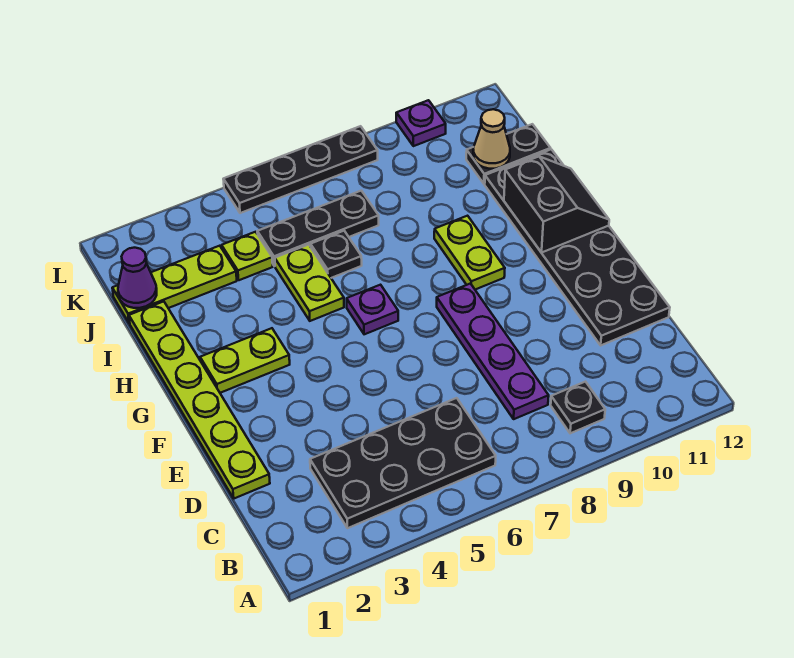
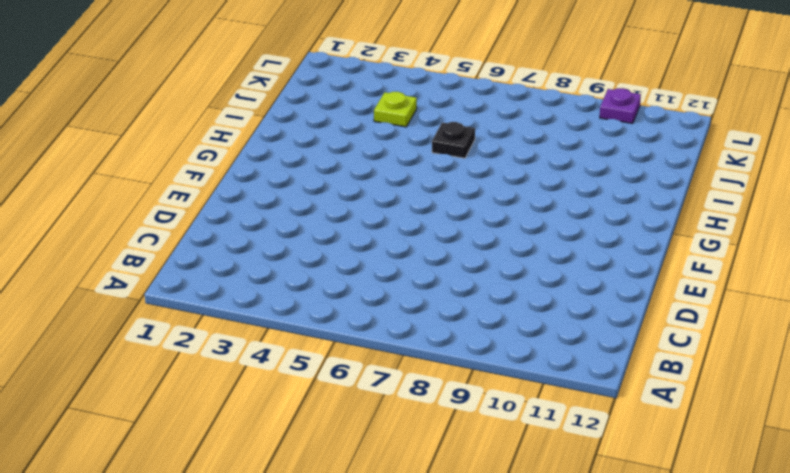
none -> black plate B3:C6 level 1
none -> black plate B9 level 1
none -> purple plate C8:F8 level 1

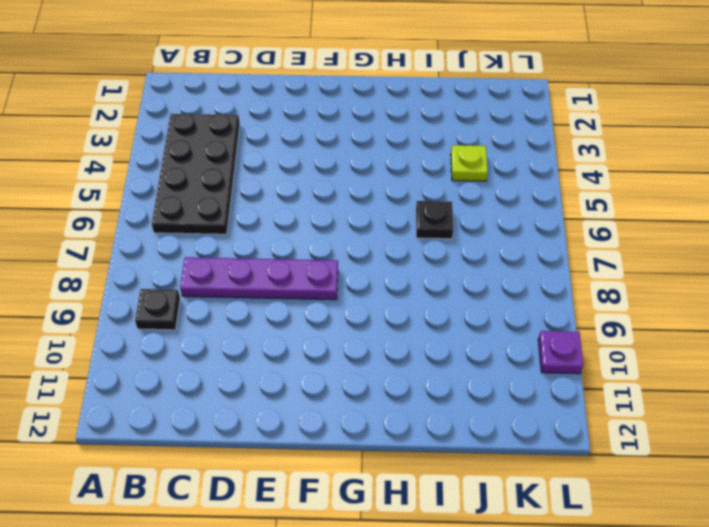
none -> lime plate D1:I1 level 1
none -> black plate D11:I12 level 1
none -> lime plate G2:G3 level 1

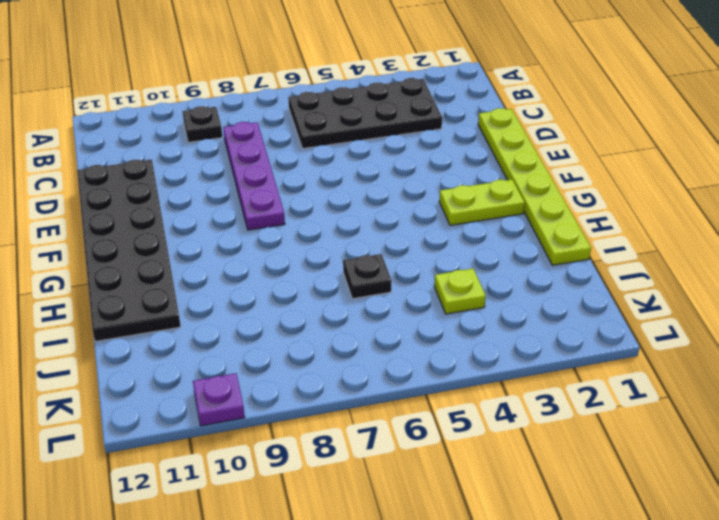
none -> purple plate G6 level 1
none -> lime plate G9:H9 level 1
none -> lime plate H5:I5 level 1

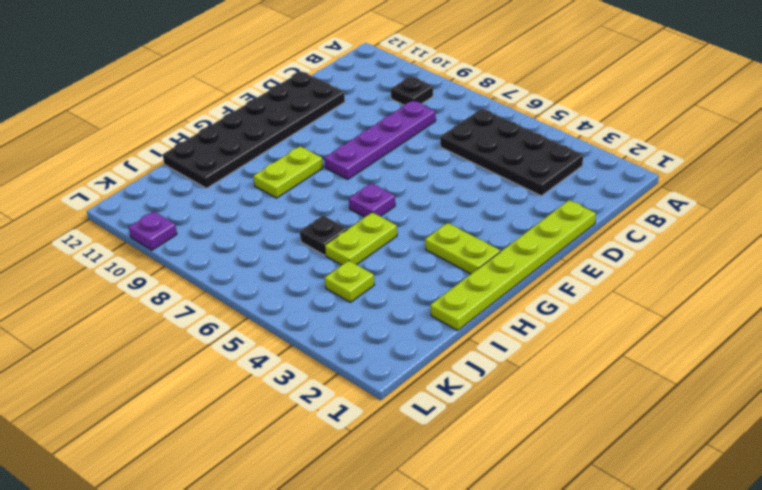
none -> lime plate J1:J3 level 1
none -> black plate J5:J7 level 1
none -> black plate J11:J12 level 1

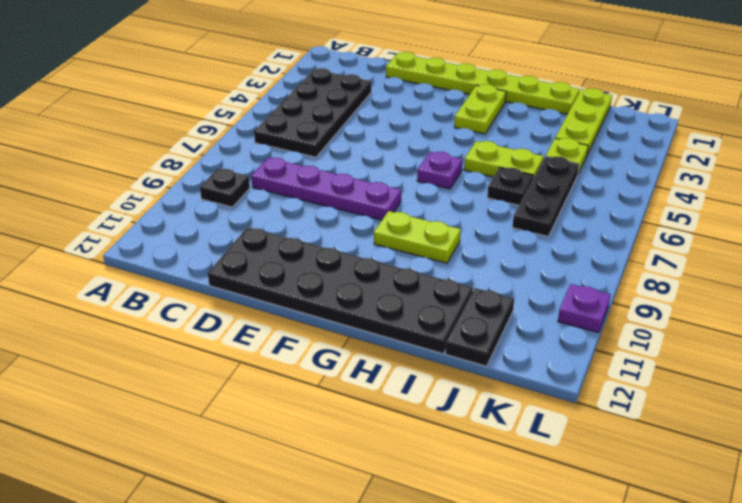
none -> black plate L5:L8 level 1
none -> black slope G11:H12 level 2 top 11
none -> purple cone J1 level 2

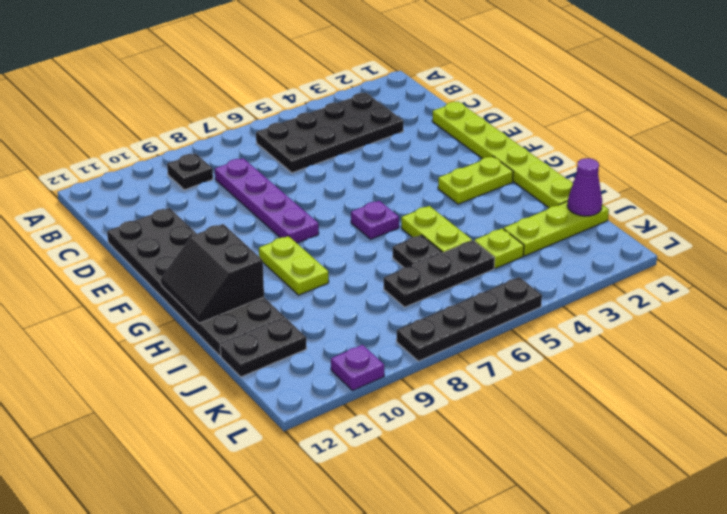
none -> tan cone J11 level 2

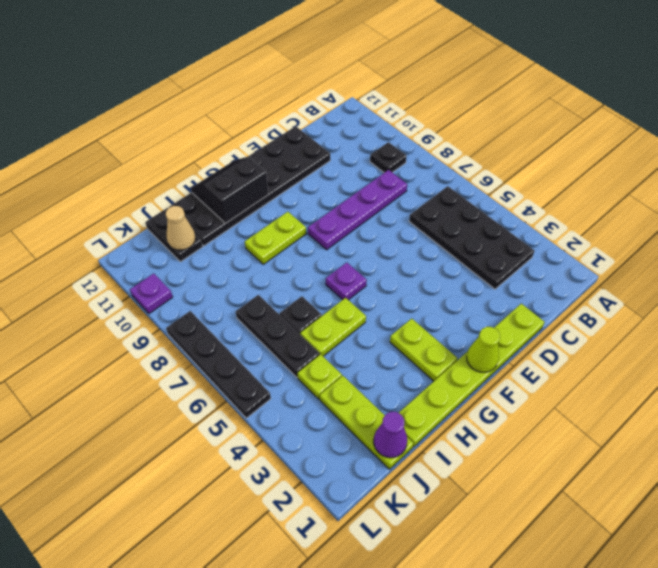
lime cone F1 level 2 -> none

